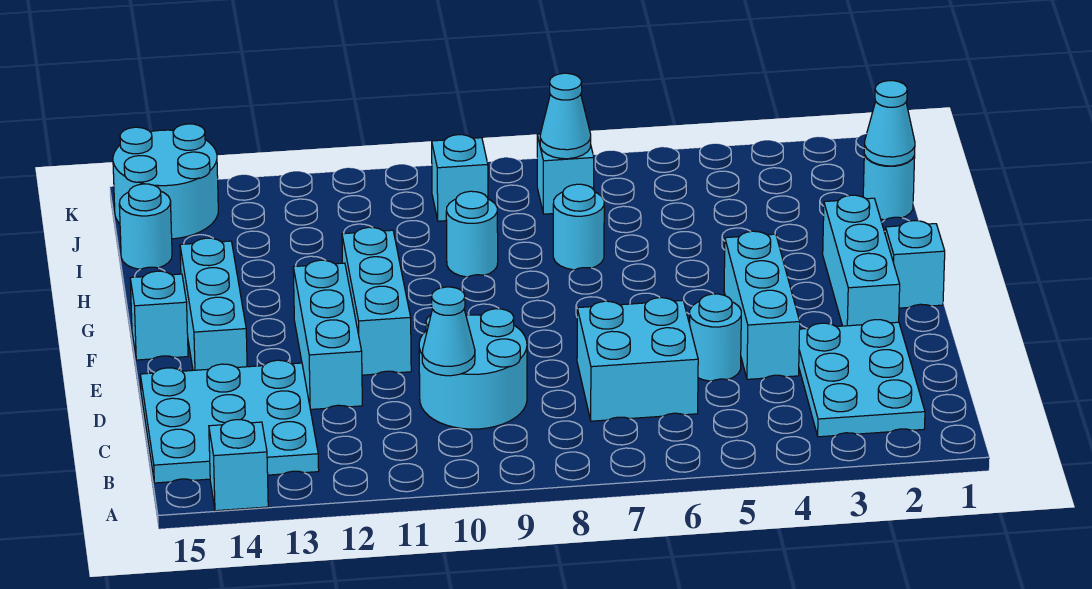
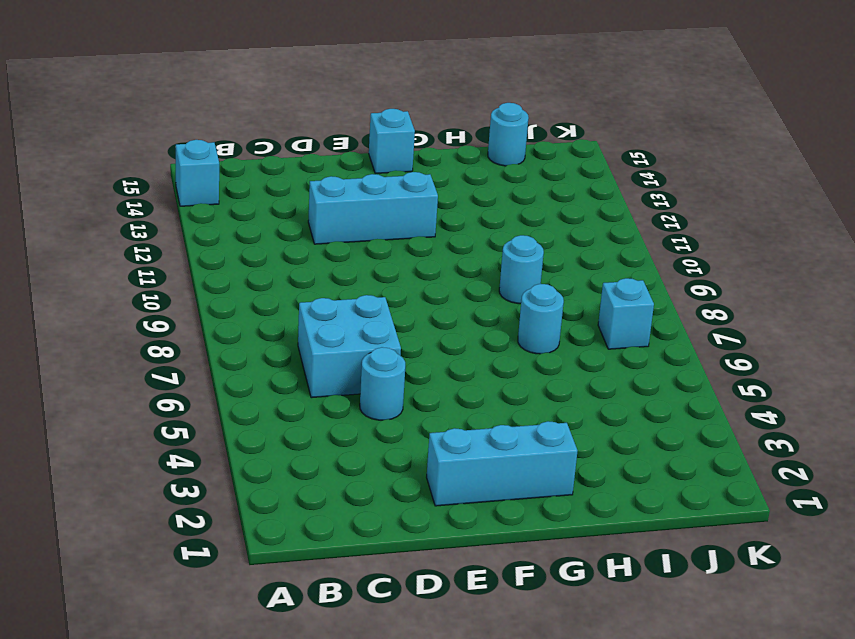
none -> cyan plate B2:D3 level 1
none -> cyan plate B13:D15 level 1
none -> cyan round brick C9:D10 level 1

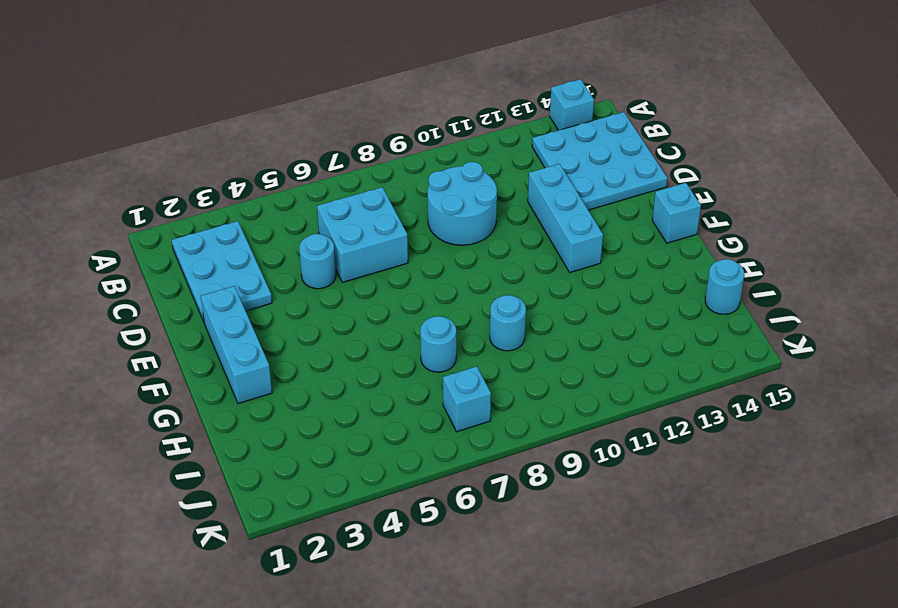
none -> cyan brick D4:F4 level 1
none -> cyan brick E11:G11 level 1
none -> cyan brick E14:G14 level 1

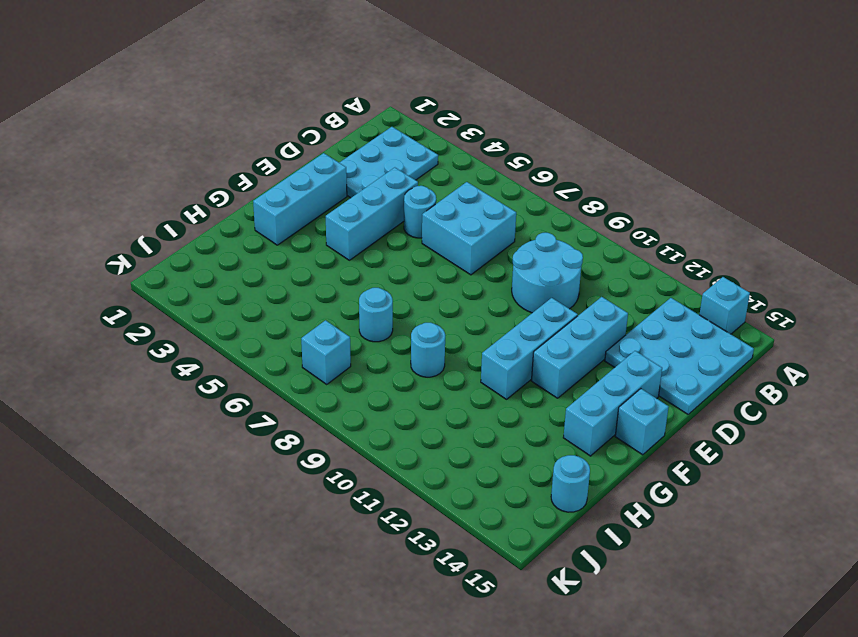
none -> cyan brick F1 level 1
none -> cyan round brick I1 level 1
none -> cyan brick J9 level 1

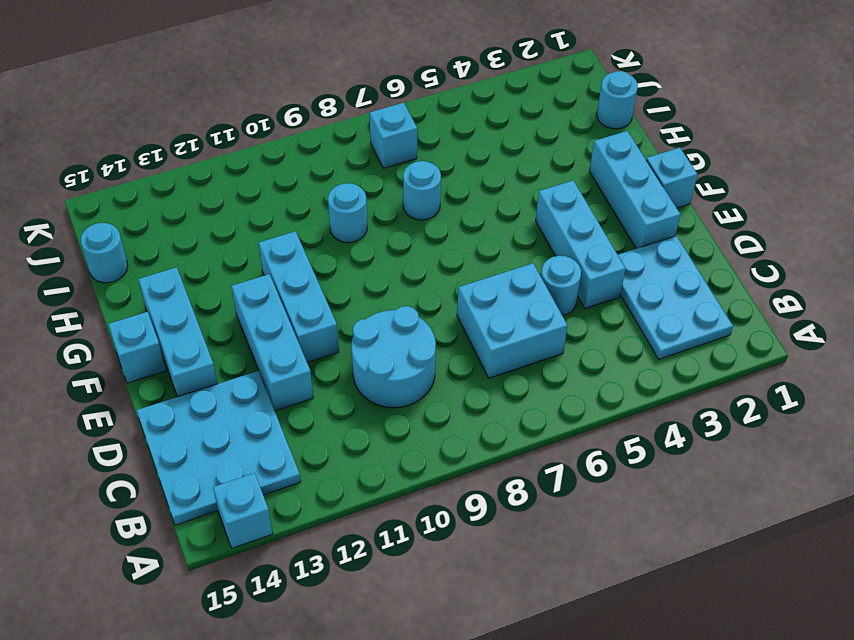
none -> cyan brick J9 level 1
none -> cyan round brick J14:K15 level 1
none -> cyan cone C10 level 2

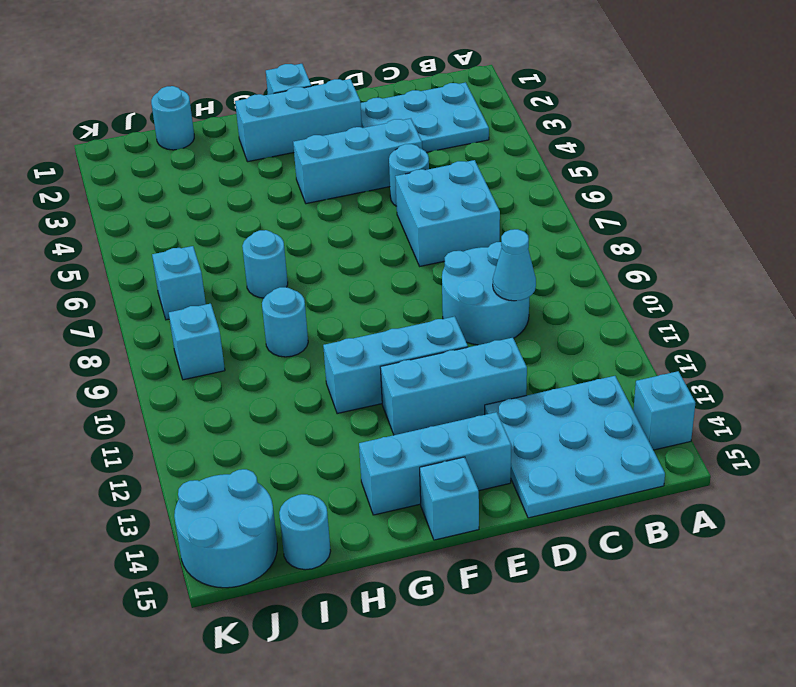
none -> cyan cone I1 level 2
none -> cyan cone J7 level 2

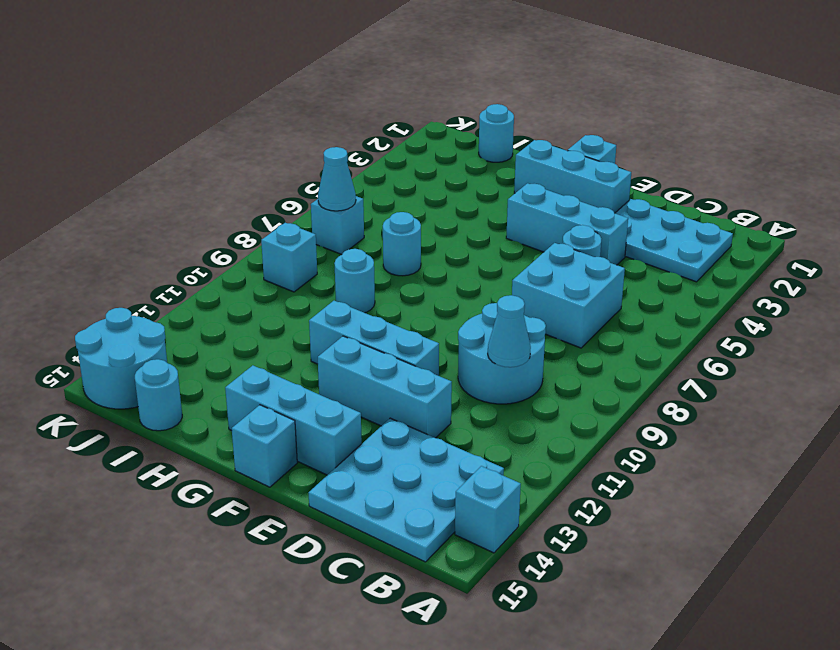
none -> cyan cone I1 level 2

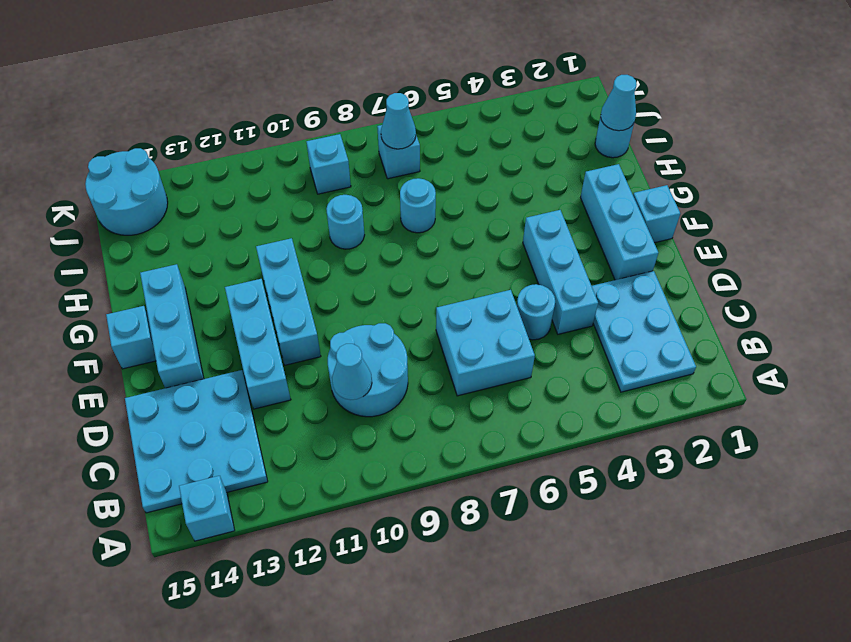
none -> cyan round brick I15 level 1

